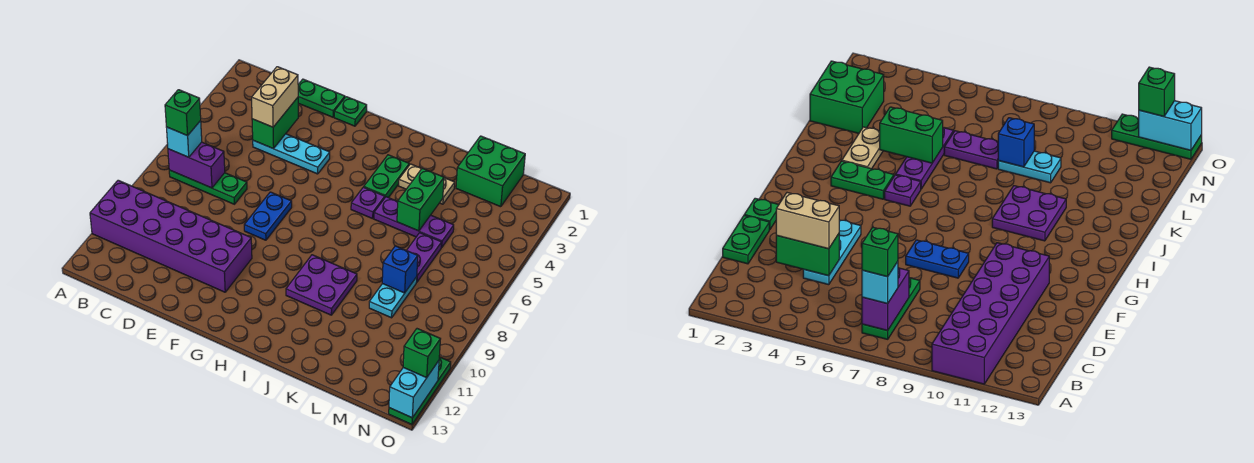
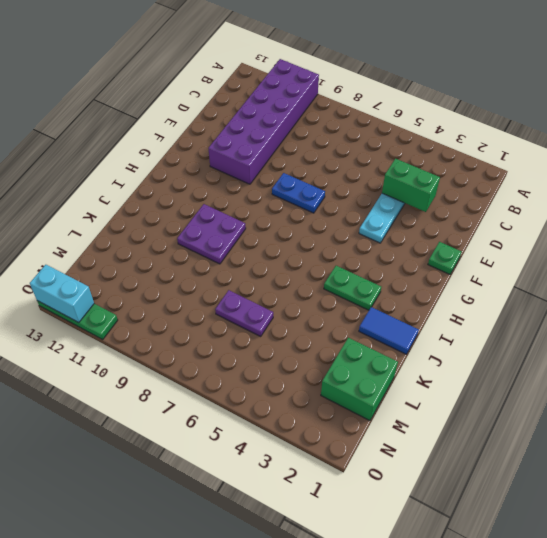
blue tile J1:J2 level 1 -> none
none -> green plate B7:D7 level 1
none -> green plate D1:E1 level 1
none -> purple plate I5 level 1

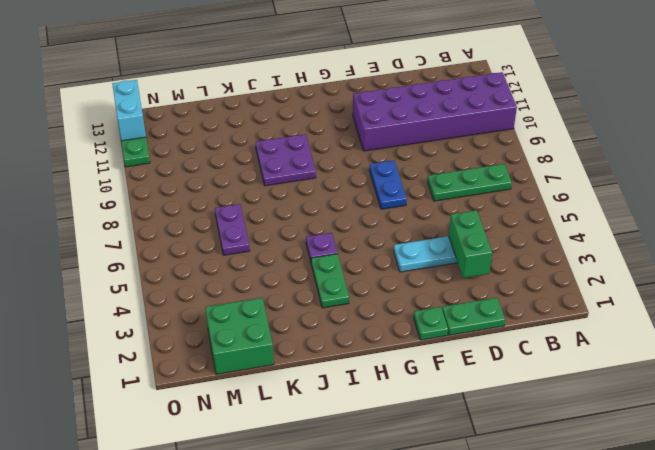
none -> tan plate J3:K3 level 1
none -> purple plate J5:L5 level 1
none -> cyan plate L8:L9 level 1

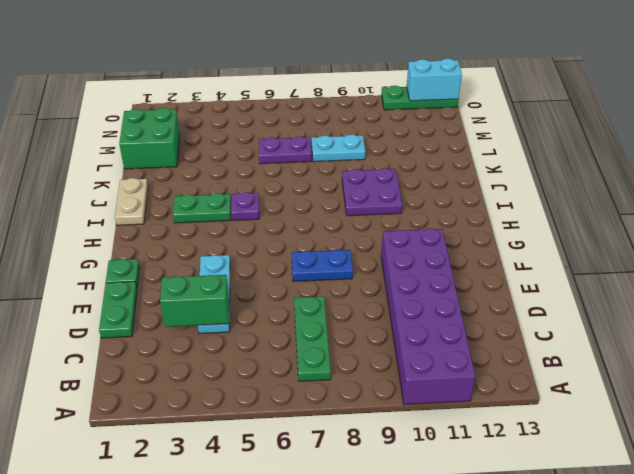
tan plate I1:J1 level 1 -> tan plate J3:K3 level 1
none -> purple plate J5:L5 level 1
none -> purple brick B7:C7 level 2
none -> green brick K4:K5 level 2

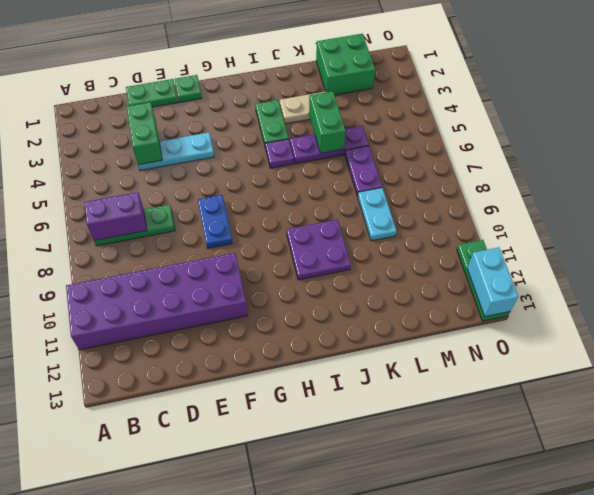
none -> blue brick L8 level 2
none -> cyan brick B7 level 3
none -> tan brick D3:D4 level 3

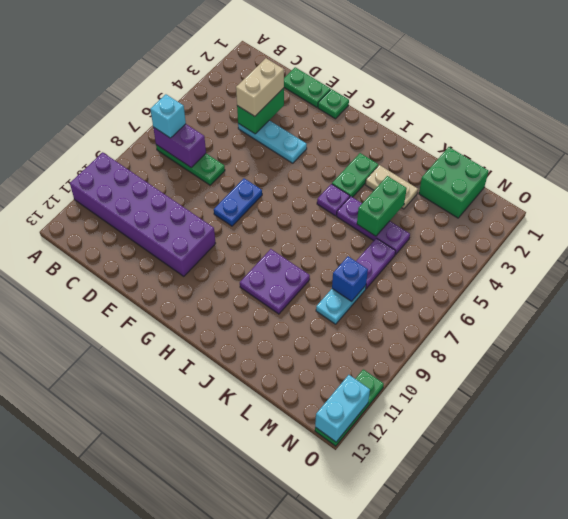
none -> green brick O12 level 3
none -> green brick B7 level 4

